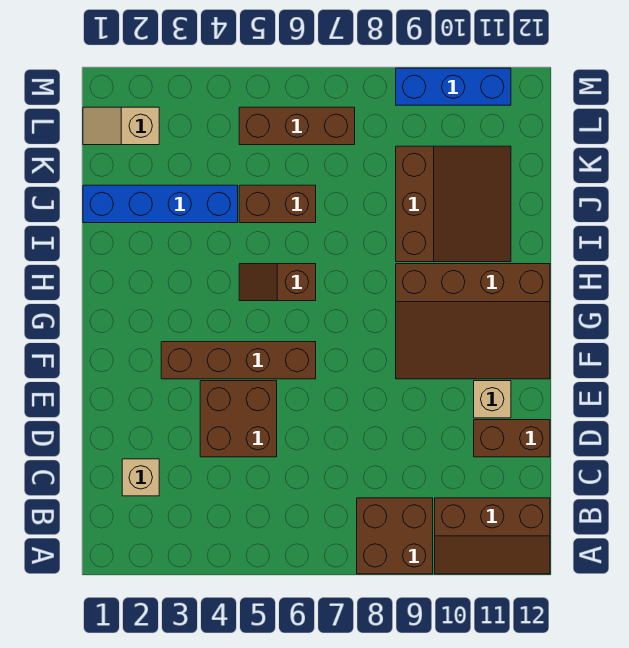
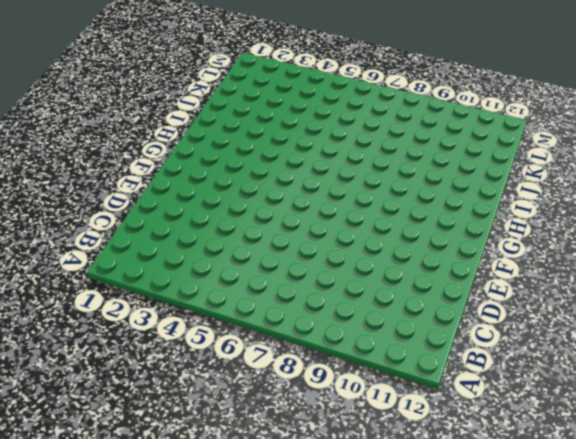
none -> brown brick A8:B9 level 1
none -> brown slope A10:B12 level 1 top B
none -> tan brick C2 level 1

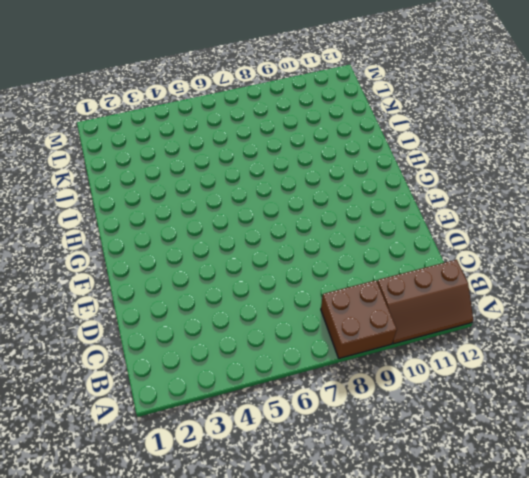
none -> tan brick C2 level 1
none -> brown brick D4:E5 level 1
none -> brown brick D11:D12 level 1

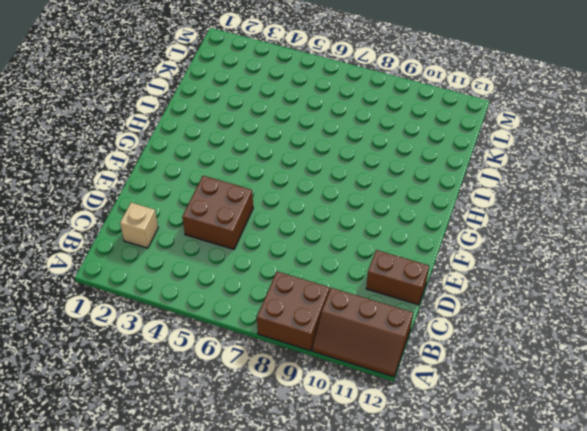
none -> tan brick E11 level 1
none -> brown brick F3:F6 level 1
none -> brown slope F9:H12 level 1 top H

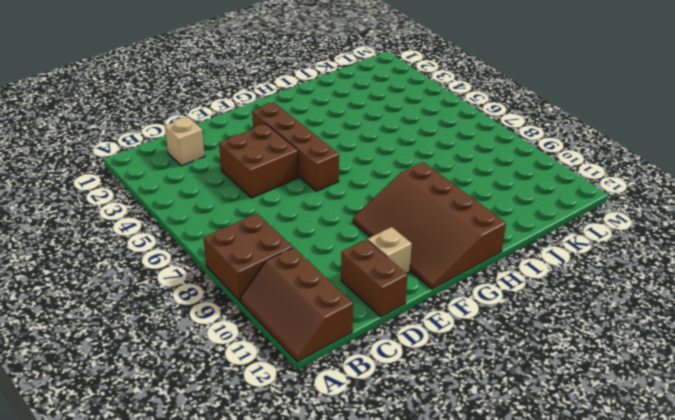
none -> brown slope H5:H6 level 1 top 6
none -> brown slope I9:K11 level 1 top 9
none -> blue brick J1:J4 level 1

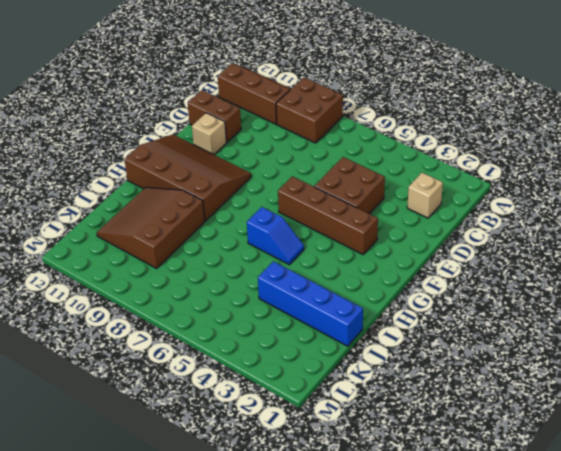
blue slope H5:H6 level 1 top 6 -> brown slope H5:H6 level 1 top 6
none -> brown brick J5:J6 level 1
none -> tan slope L1:L2 level 1 top 2
none -> brown brick L5:L7 level 1

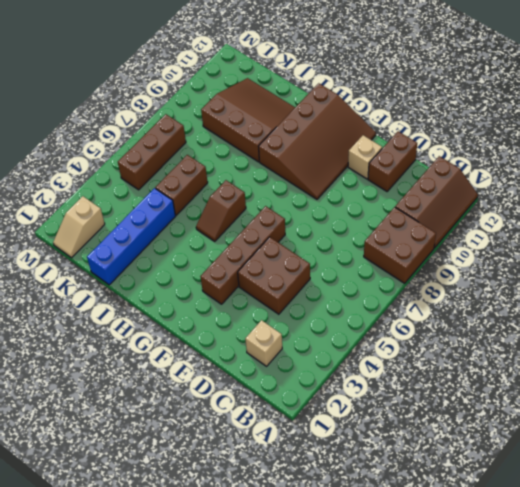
none -> blue brick M9:M11 level 1

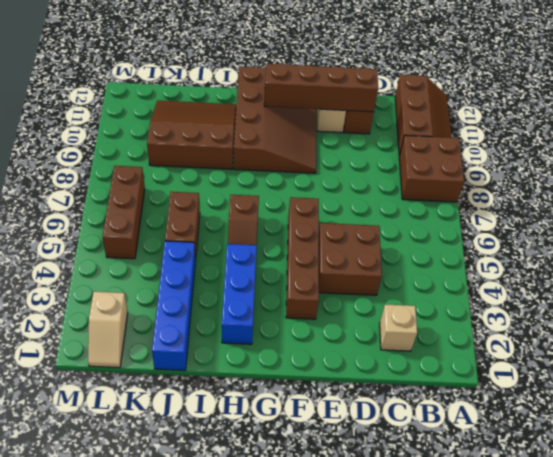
brown brick D11:G11 level 2 -> none
blue brick H2:H4 level 1 -> blue brick M9:M11 level 1

